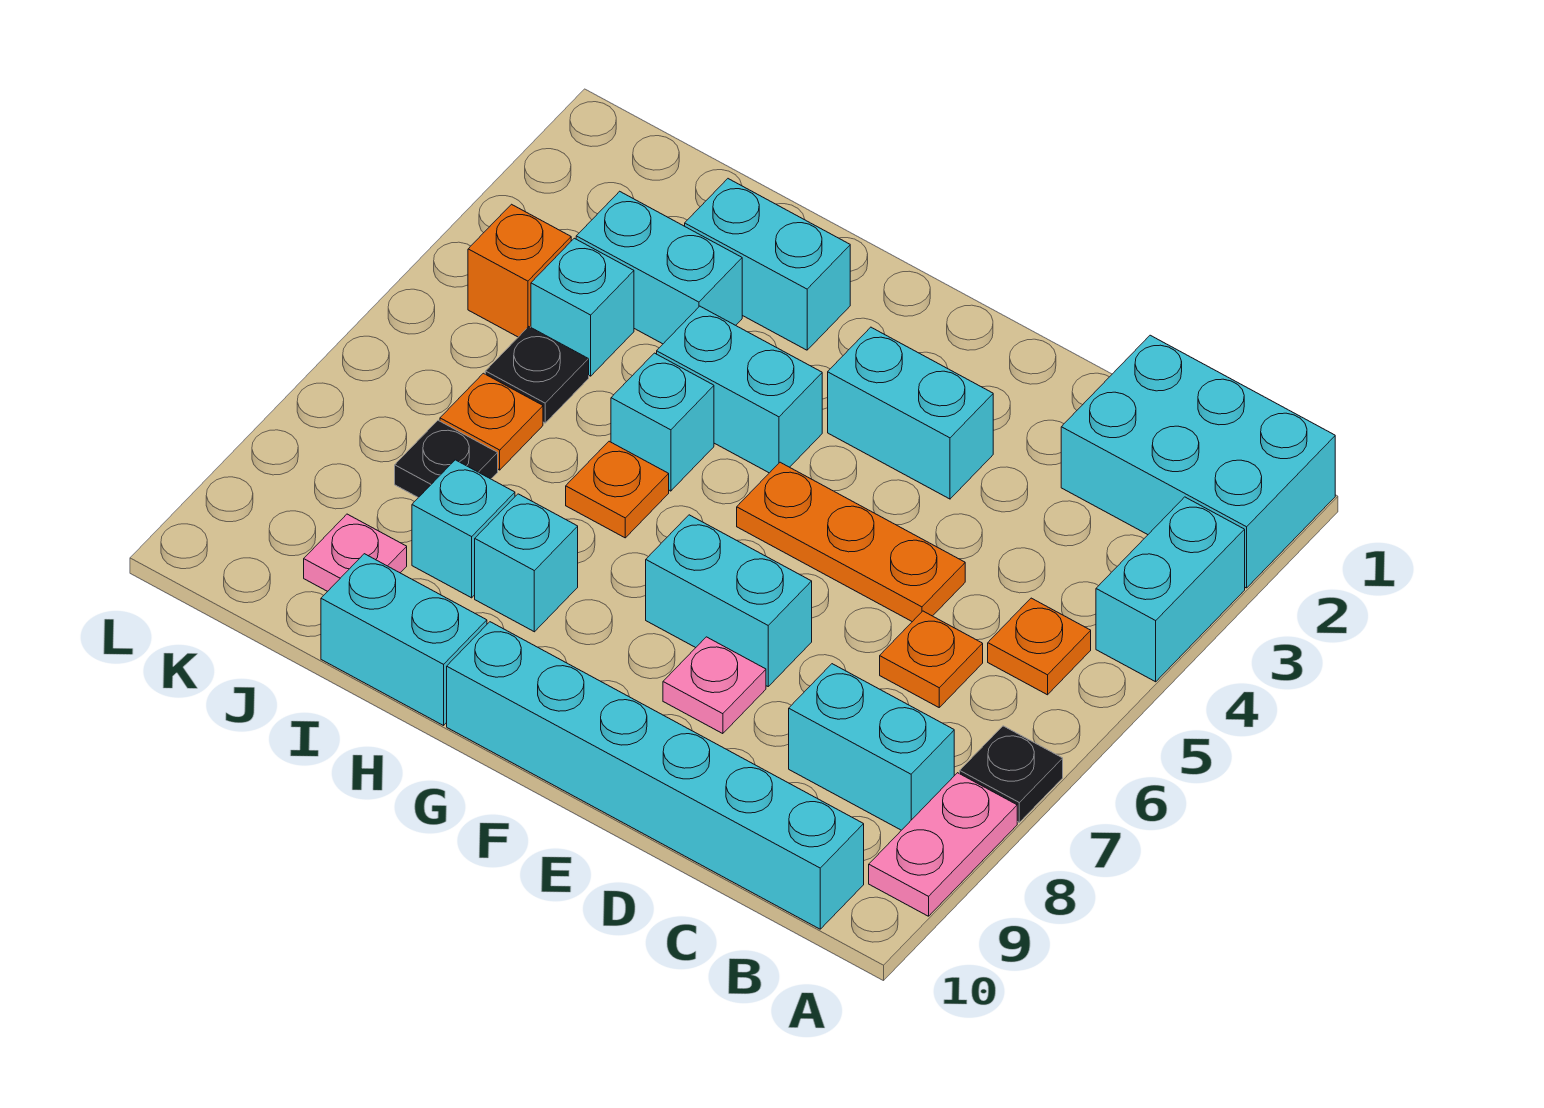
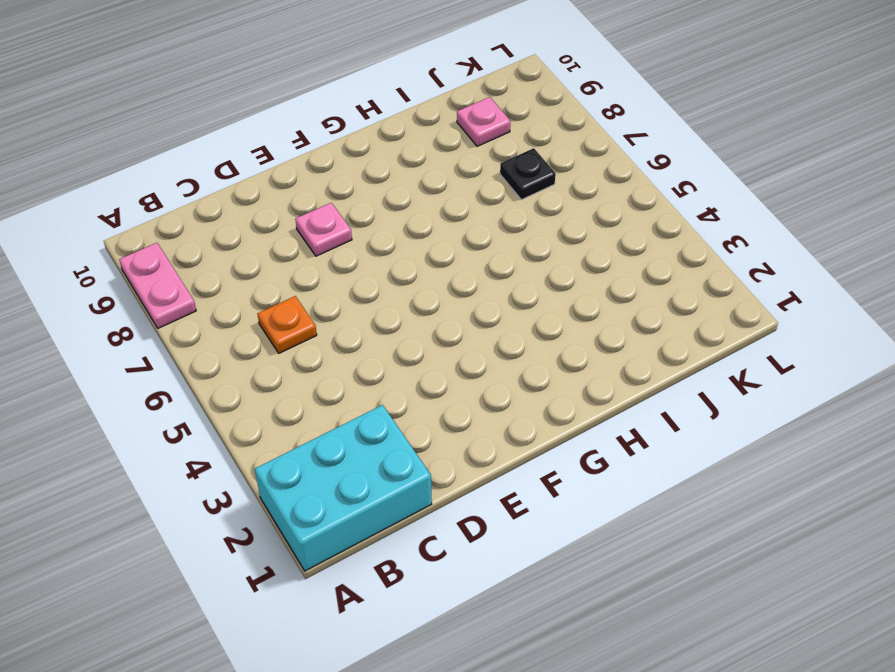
none -> cyan brick A3:A4 level 1
none -> black plate A7 level 1
none -> orange plate B5 level 1

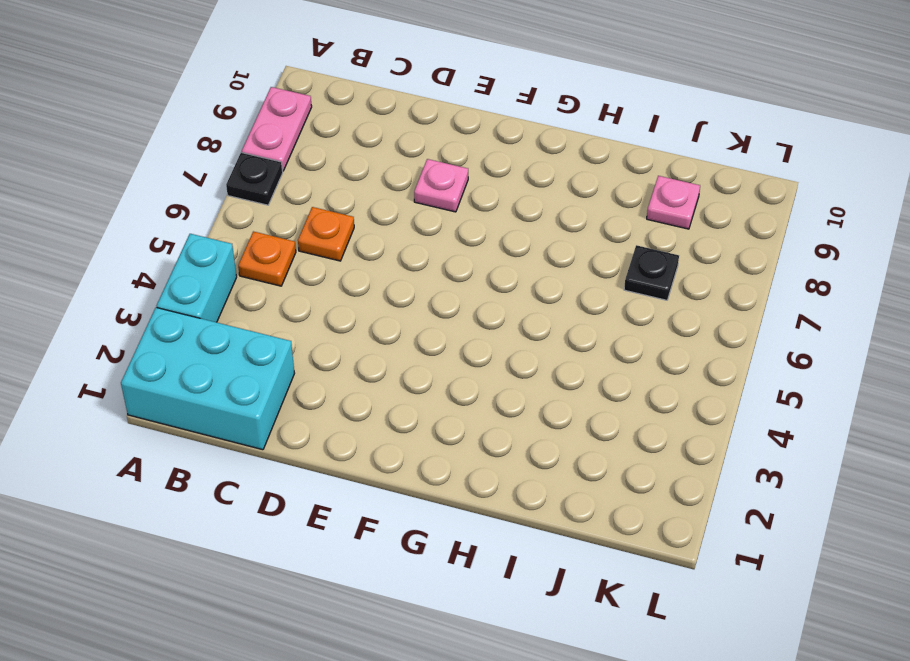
none -> cyan brick B8:C8 level 1
none -> cyan brick B10:G10 level 1
none -> orange plate D5:F5 level 1

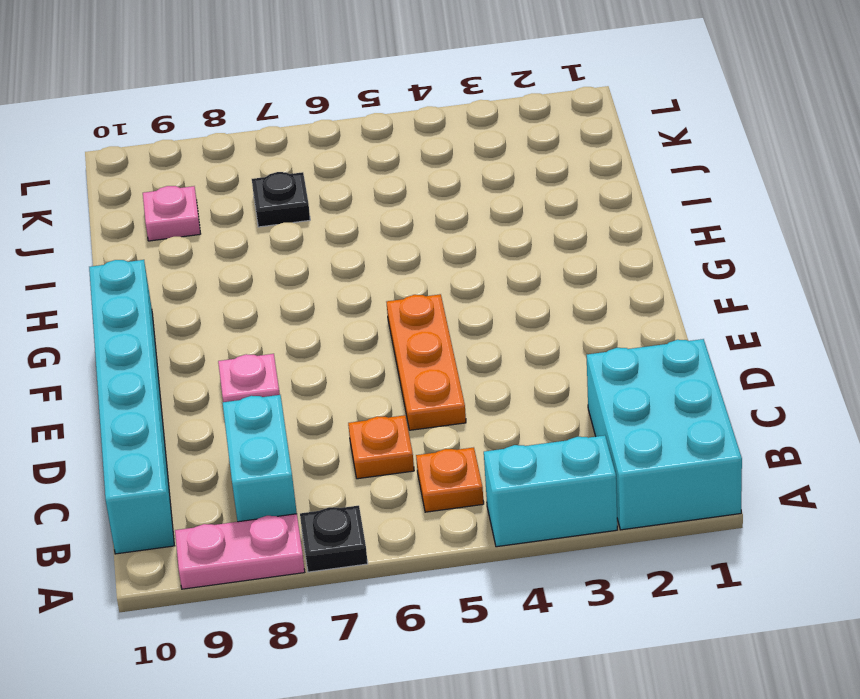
none -> cyan brick E3:F3 level 1
none -> cyan brick E7:F7 level 1
none -> cyan brick G4:H4 level 1

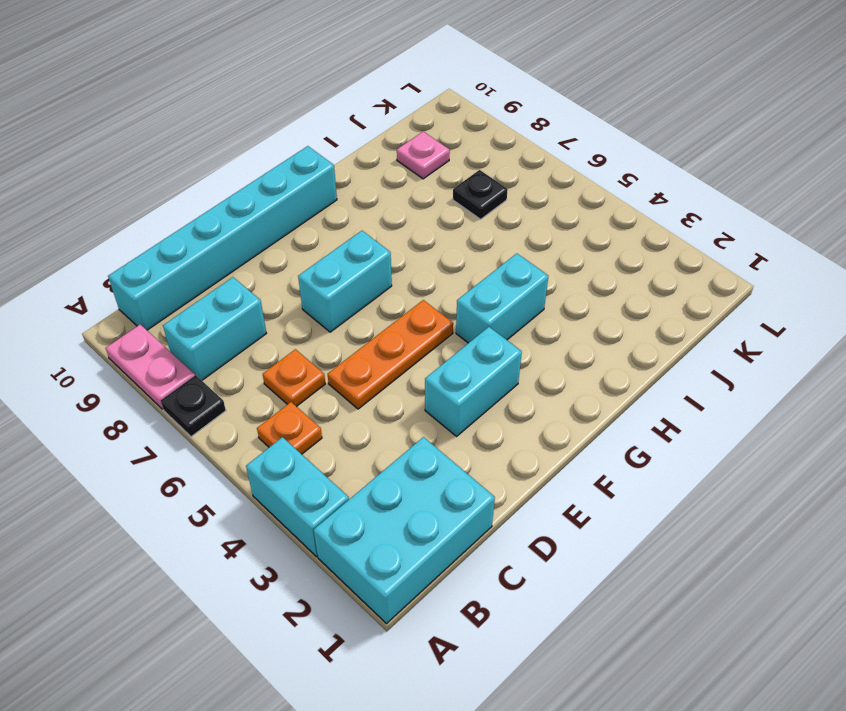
none -> pink plate E8 level 1
none -> cyan brick H2:I2 level 1
none -> cyan brick H5 level 1

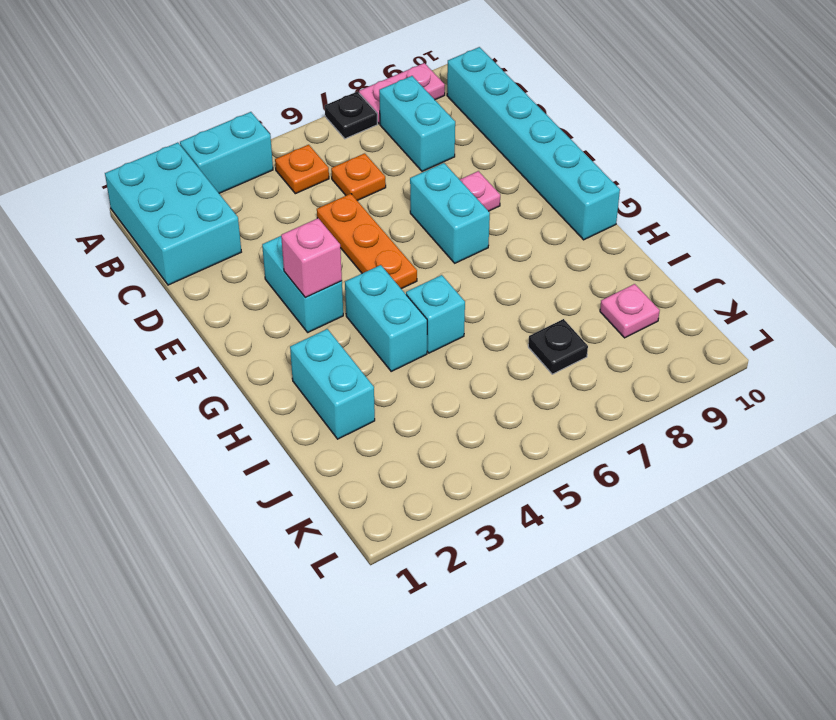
pink brick F3 level 2 -> none
none -> orange plate H6 level 1
none -> cyan brick H8 level 1
none -> cyan brick H10:I10 level 1

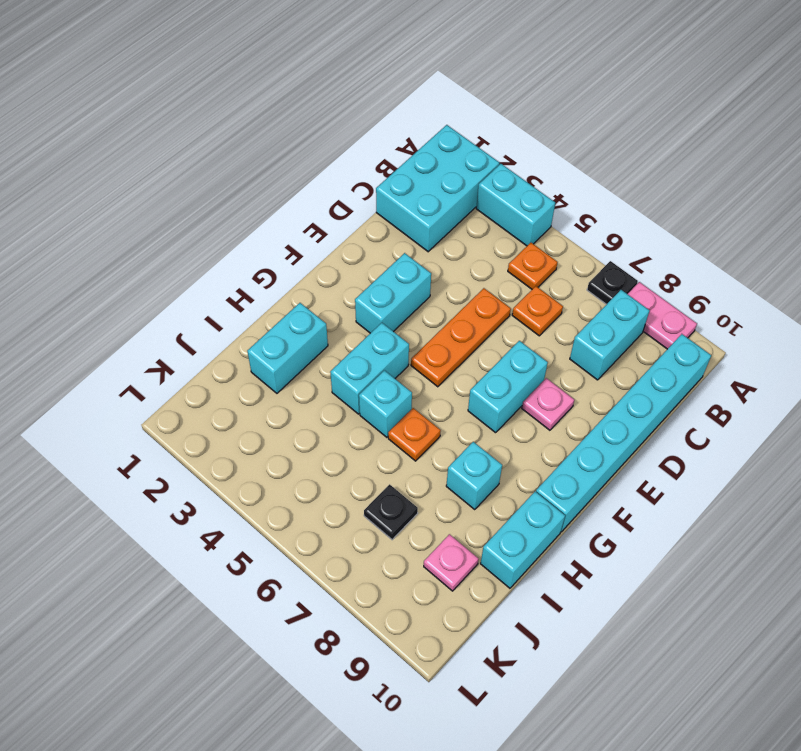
none -> cyan brick I3:J3 level 1
none -> cyan brick I8 level 1
none -> cyan brick J4 level 1

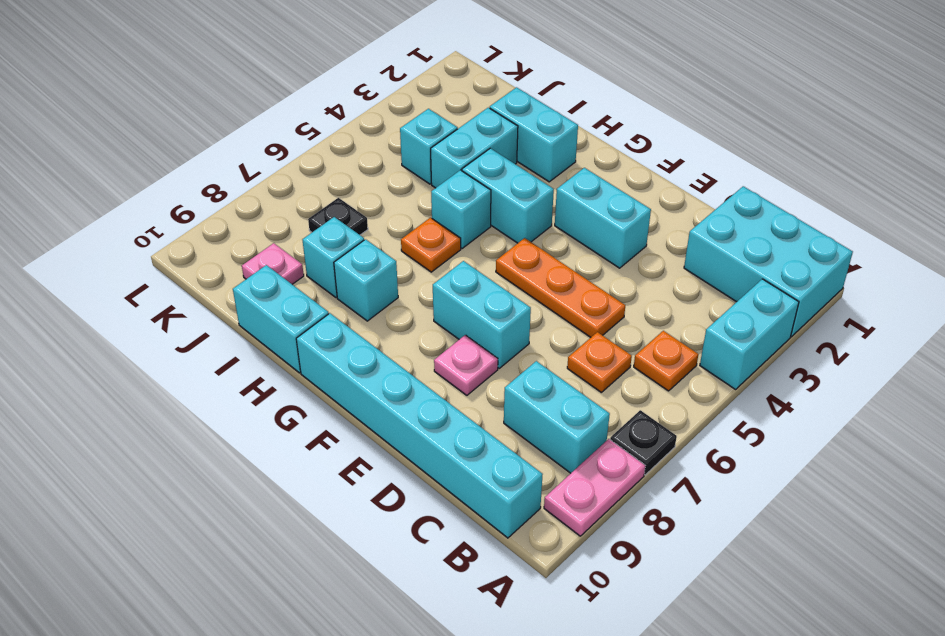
cyan brick I3:I4 level 1 -> cyan brick I3:J3 level 1
none -> black plate J5 level 1
none -> orange plate J6 level 1
none -> orange brick K4 level 1

